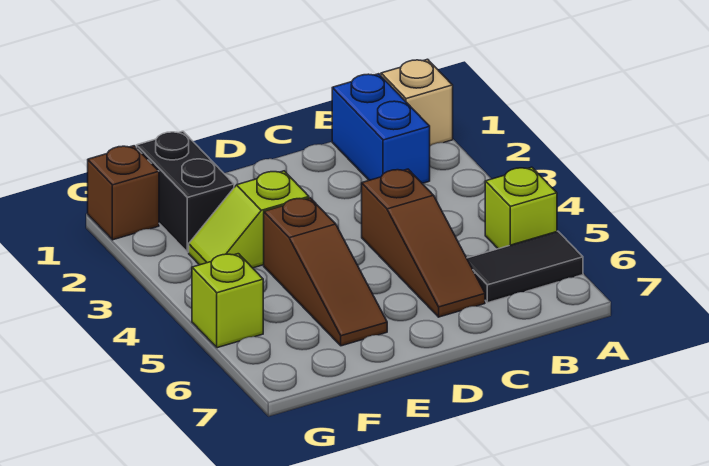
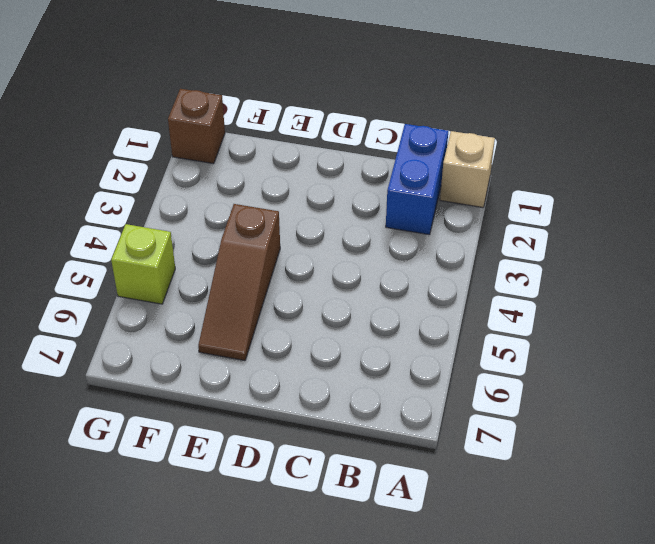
none -> lime brick A5 level 1
none -> black tile A6:B6 level 1

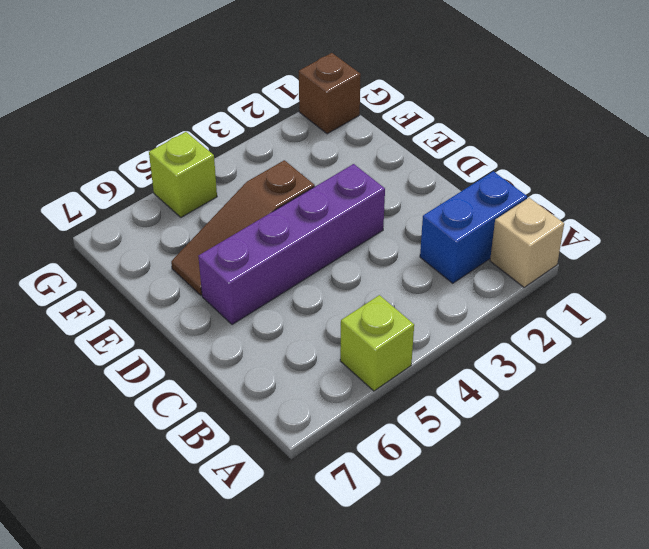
purple brick D3:D6 level 1 -> none
none -> black tile A6:B6 level 1
none -> brown slope C4:C6 level 1 top 4

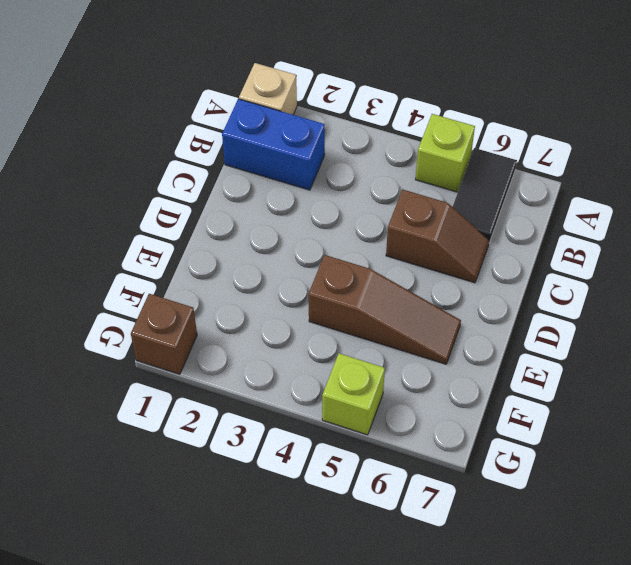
brown slope C5:C6 level 1 top 5 -> brown slope C4:C6 level 1 top 4
none -> lime slope E3:F3 level 1 top E
none -> black brick F1:F2 level 1

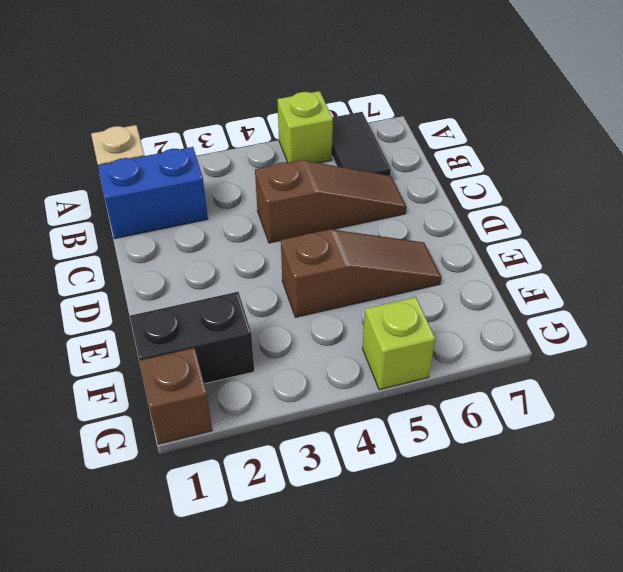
none -> lime slope E3:F3 level 1 top E

